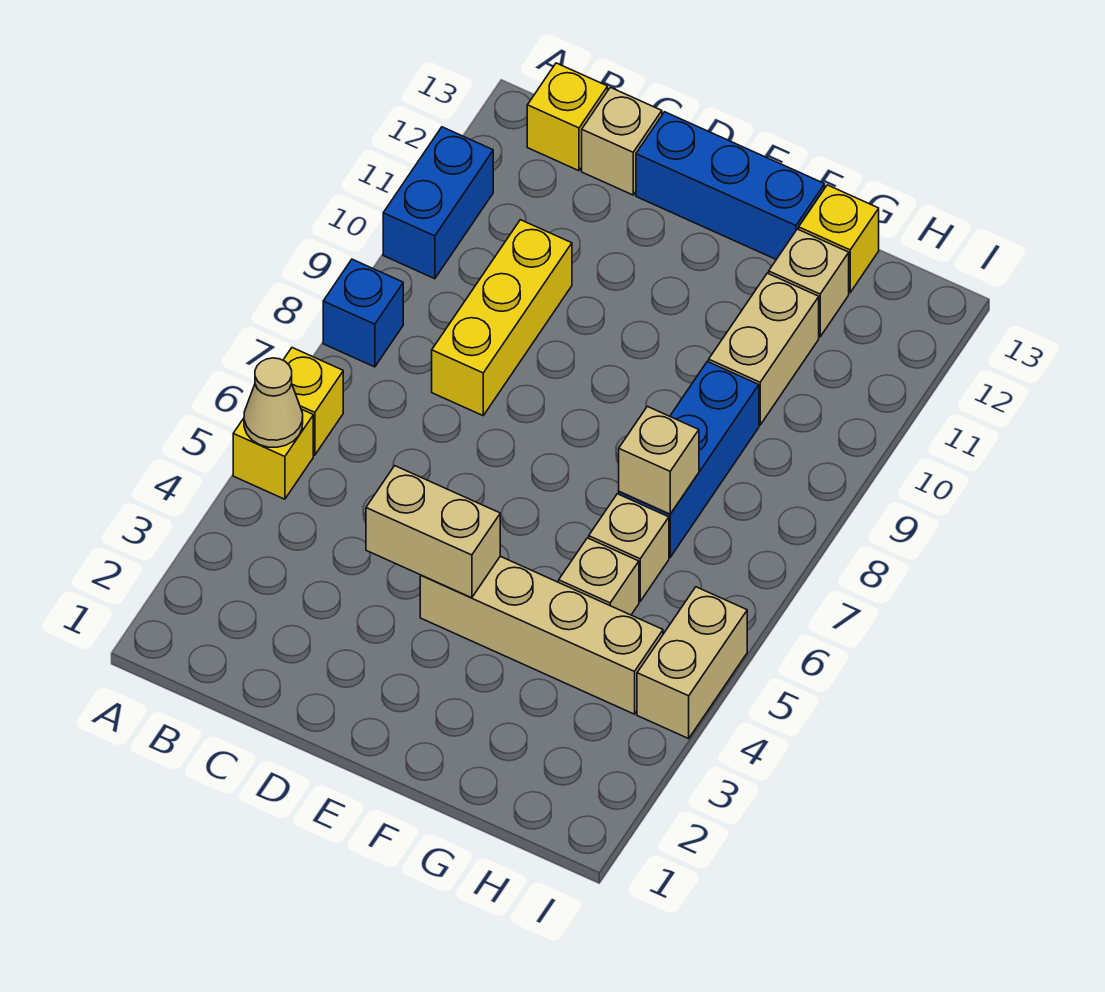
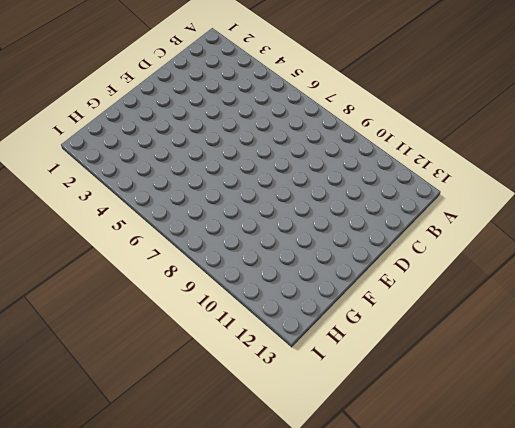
none -> yellow brick A5 level 1
none -> yellow brick A6 level 1
none -> blue brick A8 level 1

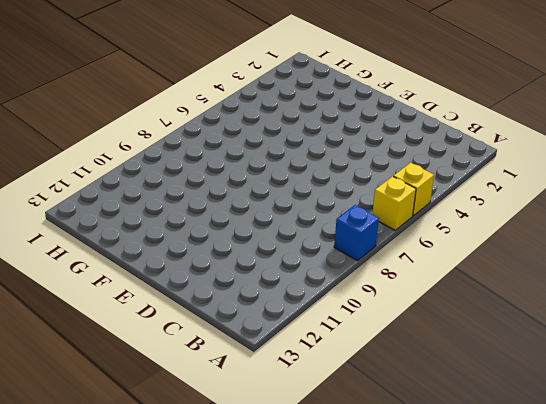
none -> blue brick A10:A11 level 1
none -> yellow brick B13 level 1
none -> yellow brick C8:C10 level 1

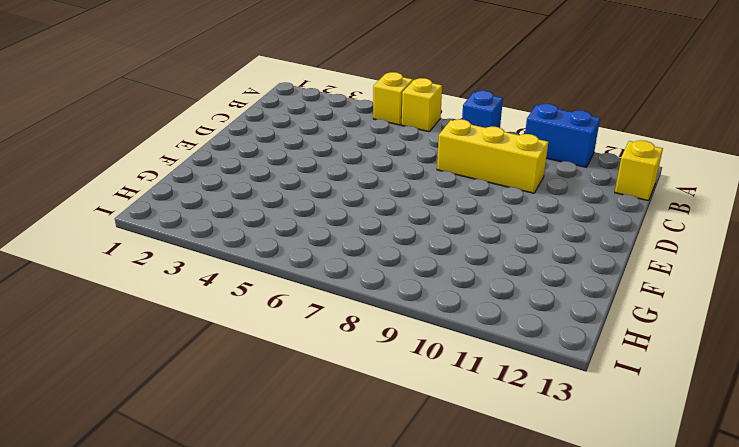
none -> tan brick C13 level 1
none -> blue brick D13:F13 level 1
none -> tan brick E4:H4 level 1

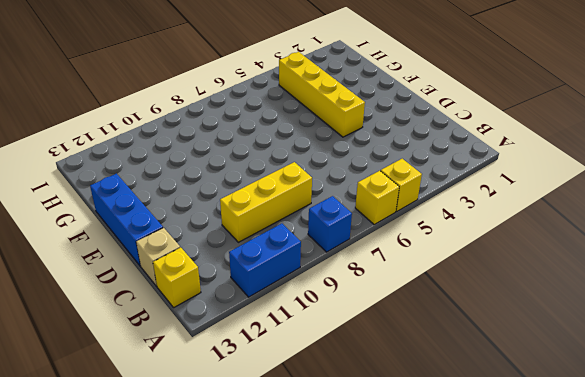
yellow brick E4:H4 level 1 -> tan brick E4:H4 level 1
none -> tan brick G5 level 1
none -> tan brick G6 level 1
none -> blue brick G7:G9 level 1

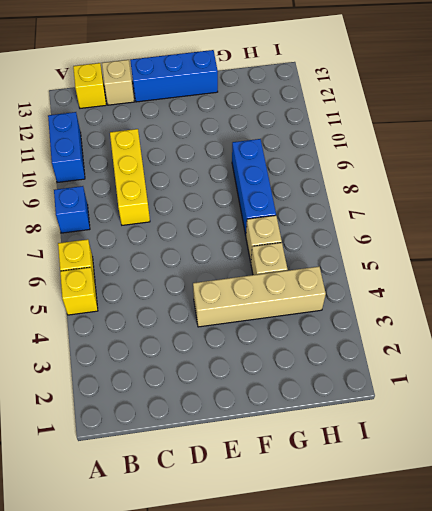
none -> tan brick G10:G11 level 1
none -> tan brick G12 level 1
none -> yellow brick G13 level 1

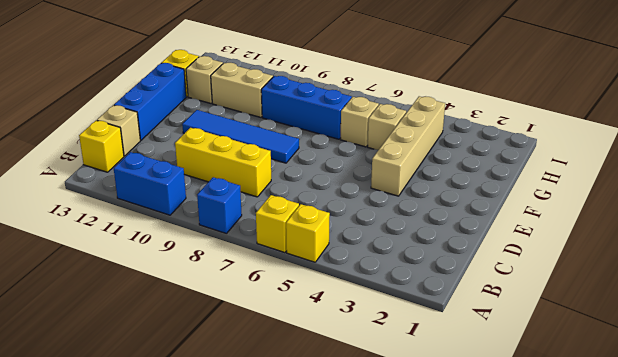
blue tile E8:E11 level 1 -> none
none -> tan brick I4:I5 level 1
none -> tan cone A5 level 2
none -> tan brick D4:E4 level 2

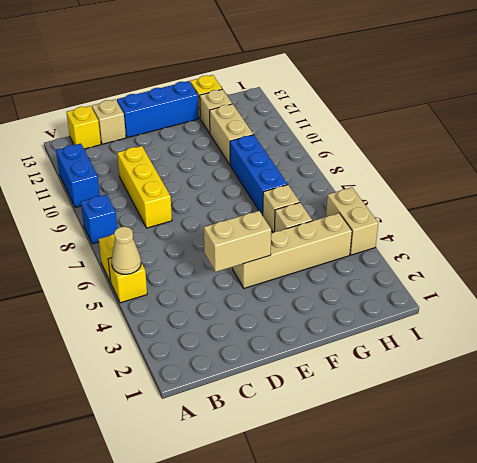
none -> tan brick G7 level 2

